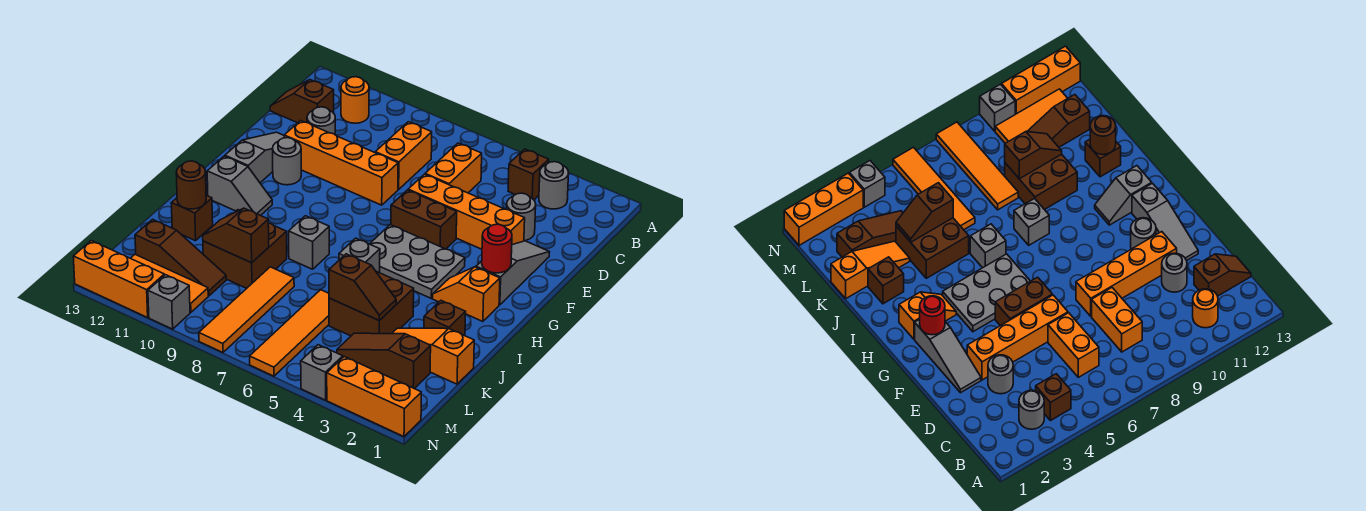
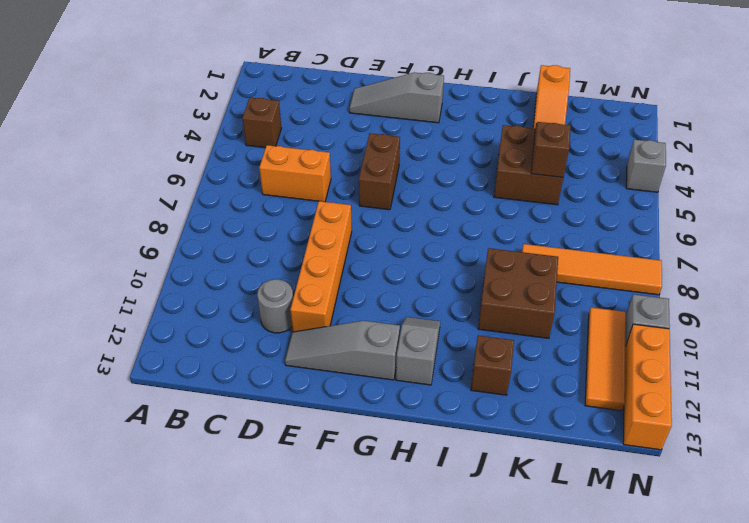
none -> grey round brick B3 level 1
none -> orange round brick B11 level 1
none -> orange brick C8:D8 level 1
none -> brown slope C12:C13 level 1 top 12

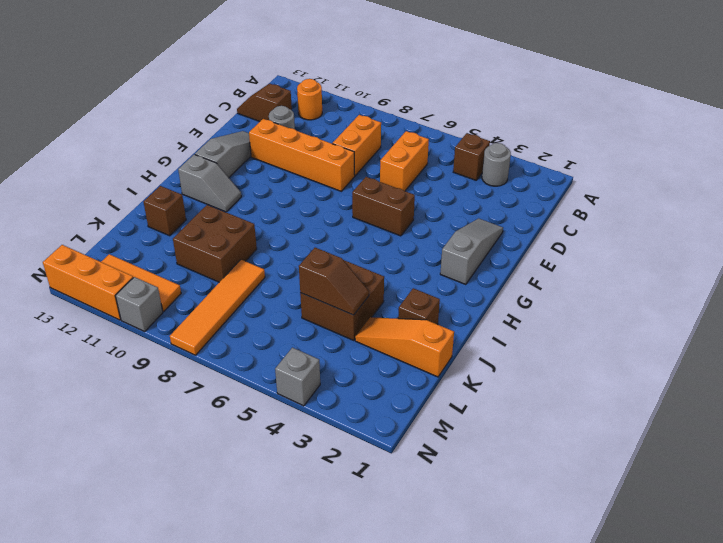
none -> grey round brick D3 level 1
none -> orange brick E3:E6 level 1
none -> grey round brick F11 level 1
none -> grey plate G4:H6 level 1

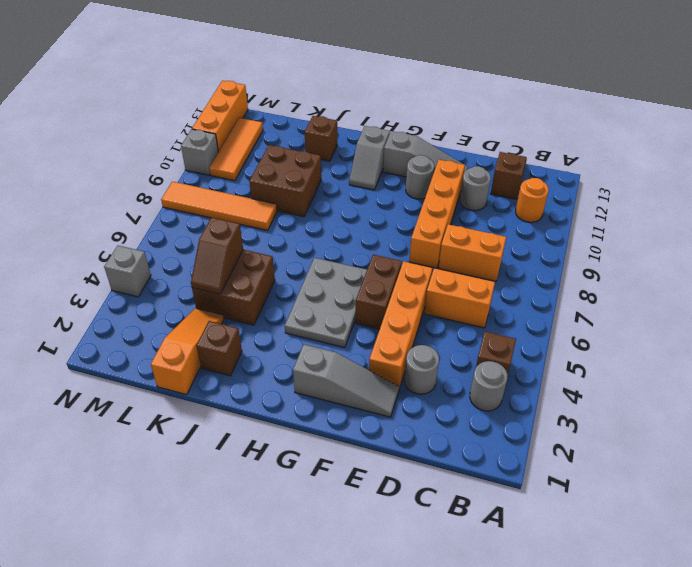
none -> orange slope H2:H3 level 1 top 2
none -> grey brick I6 level 1
none -> grey brick I8 level 1
none -> orange tile K6:N6 level 1

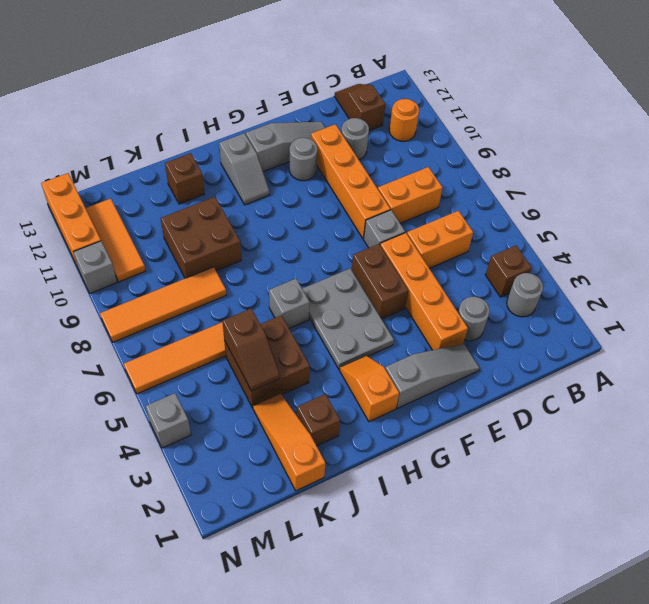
grey brick E7 level 1 -> grey brick I8 level 1
none -> brown slope L2:L4 level 1 top 2
none -> brown slope L10:L12 level 1 top 12
none -> orange brick N1:N3 level 1
none -> red round brick G2 level 2

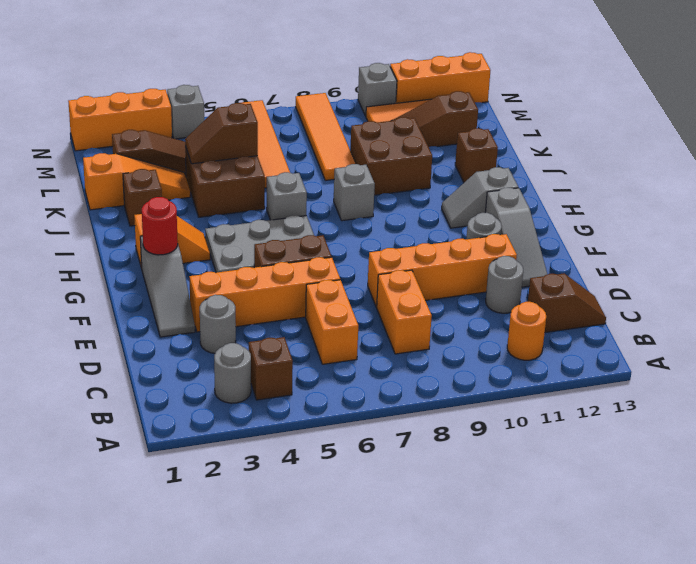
none -> brown round brick J12 level 2
none -> brown slope K9:K10 level 2 top 9

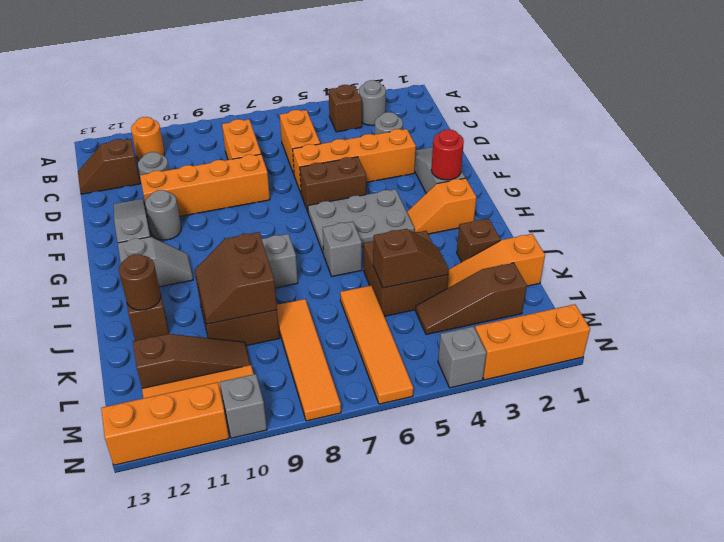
brown slope J9:K10 level 2 top 9 -> brown slope K9:K10 level 2 top 9

